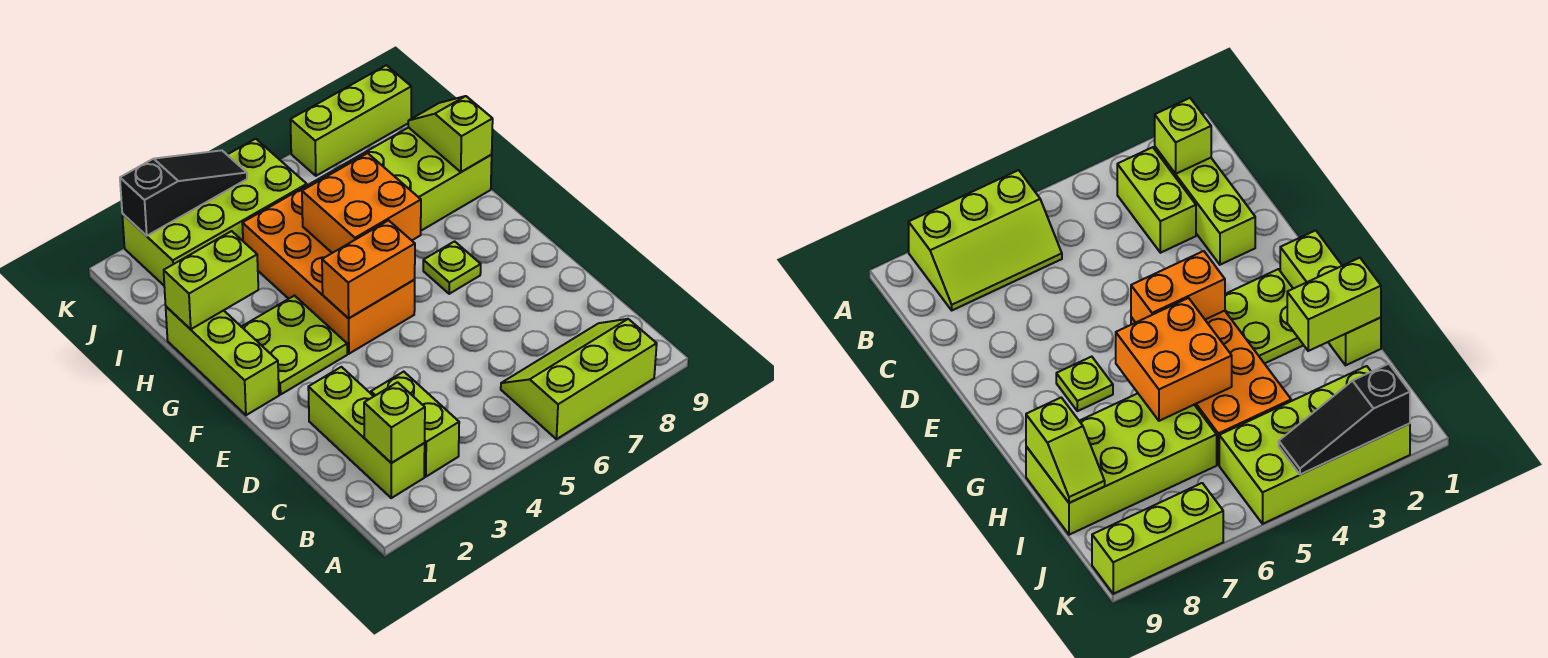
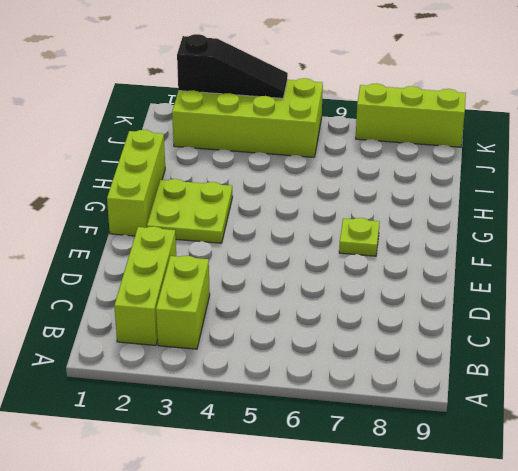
none -> lime slope A6:B8 level 1 top A
none -> orange brick F4:I5 level 1
none -> lime brick H6:I9 level 1

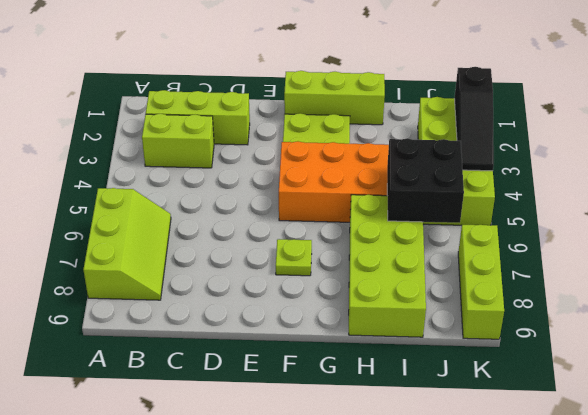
black brick I5:J6 level 2 -> none
none -> lime brick B2 level 2
none -> orange brick F4:F5 level 2
none -> orange brick G5:H6 level 2

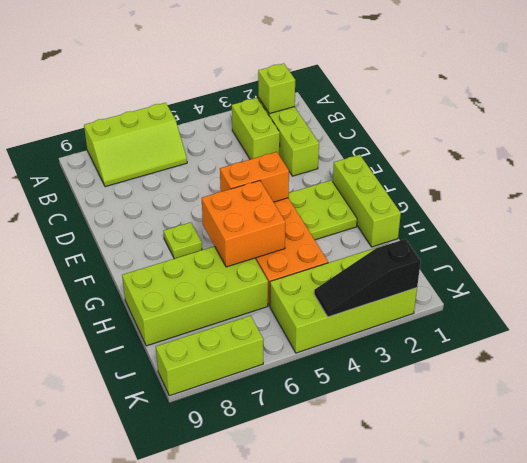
none -> lime brick H1:H2 level 2
none -> lime slope H9:I9 level 2 top H

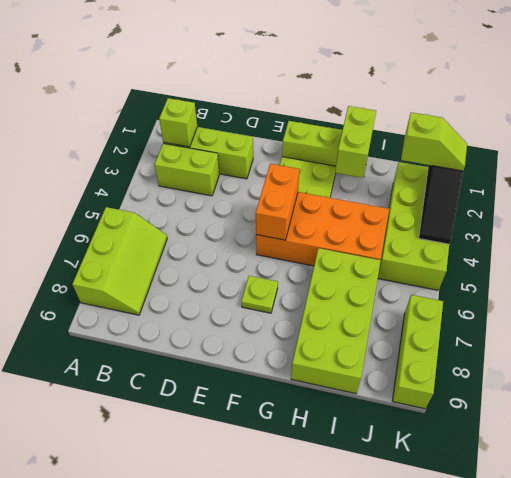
lime slope J2:K2 level 3 top J -> lime slope H9:I9 level 2 top H
none -> orange brick G5:H6 level 2

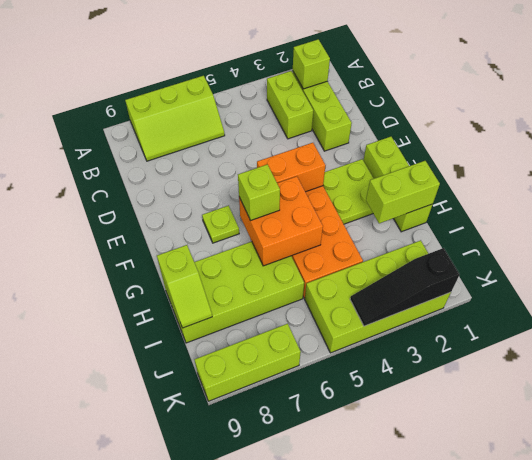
lime brick G6 level 3 -> none

